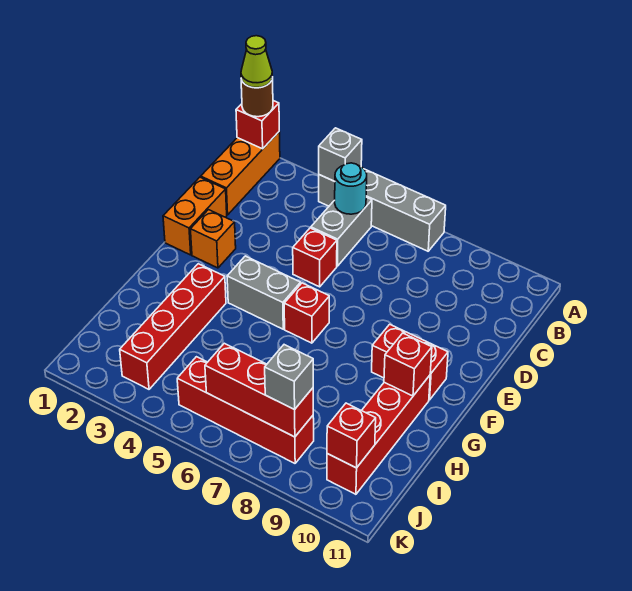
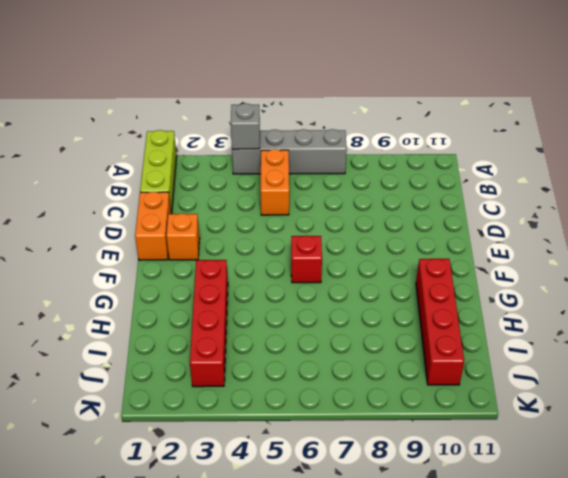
lime brick A1:C1 level 1 -> orange brick A1:C1 level 1
orange brick B5:C5 level 1 -> grey brick B5:C5 level 1
none -> red brick D5 level 1
none -> grey brick F4:F5 level 1
none -> red brick F9:F10 level 1

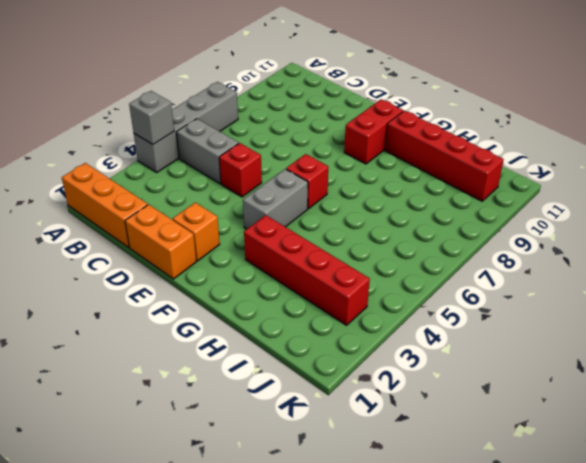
none -> red brick J5:J8 level 1
none -> red brick A1 level 2
none -> cyan round brick B5 level 2

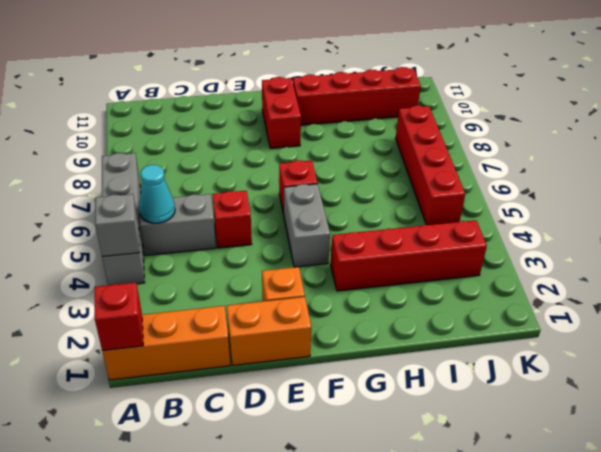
cyan cone B5 level 2 -> cyan round brick B5 level 2
none -> red brick G10 level 2
none -> red brick J6:J8 level 2
none -> red brick J10 level 2

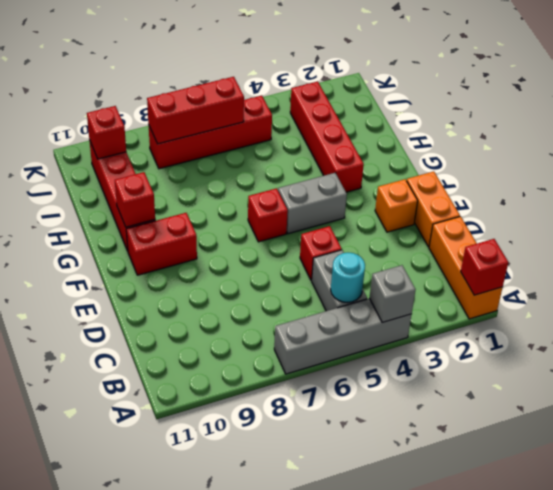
none -> brown round brick A1 level 3
none -> grey brick J8 level 3
none -> lime cone A1 level 4

